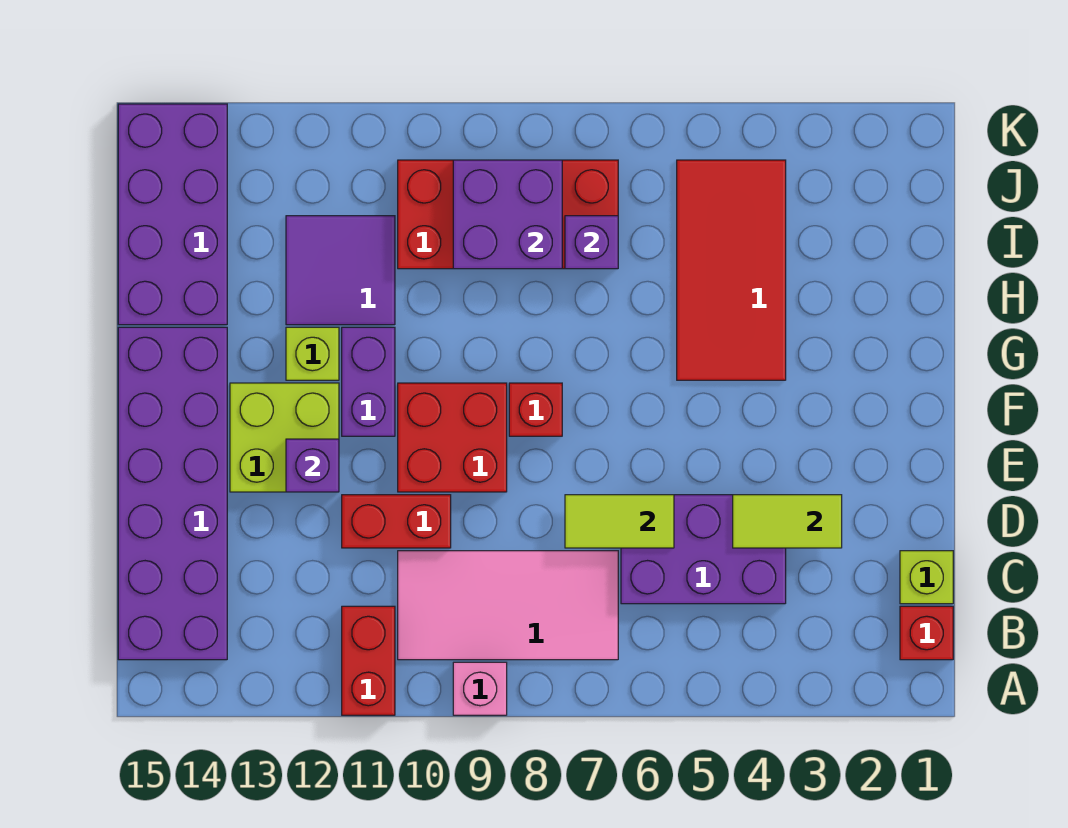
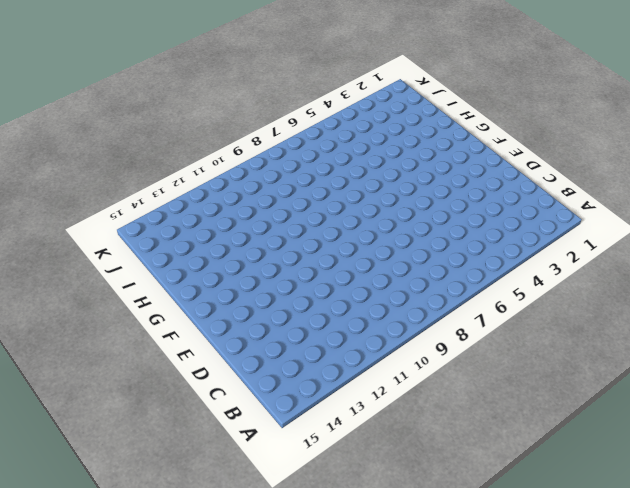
none -> pink brick A9 level 1
none -> red brick A11:B11 level 1
none -> red brick B1 level 1

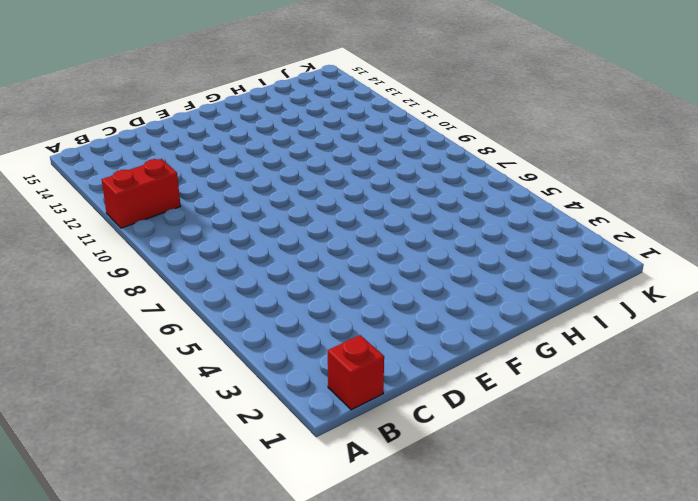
none -> pink brick A9 level 1
none -> pink tile B7:C10 level 1
none -> purple brick B14:G15 level 1

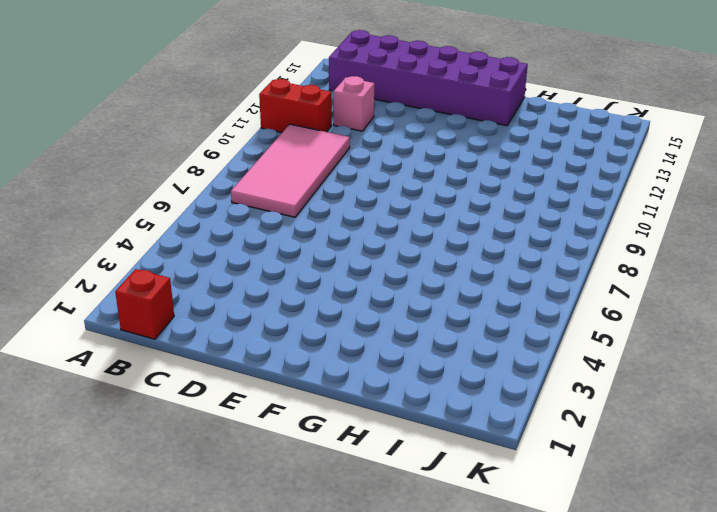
pink brick C12 level 1 -> pink brick A9 level 1
none -> lime brick C1 level 1
none -> purple brick C4:D6 level 1
none -> red brick D10:D11 level 1

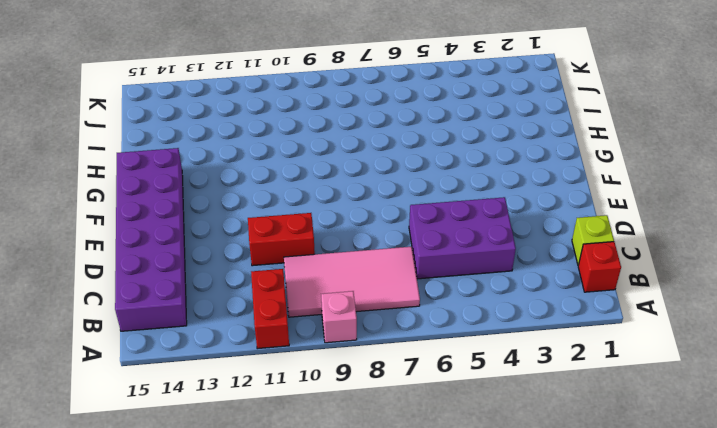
none -> red brick E9:F10 level 1
none -> lime brick E12:F13 level 1
none -> red brick F8 level 1

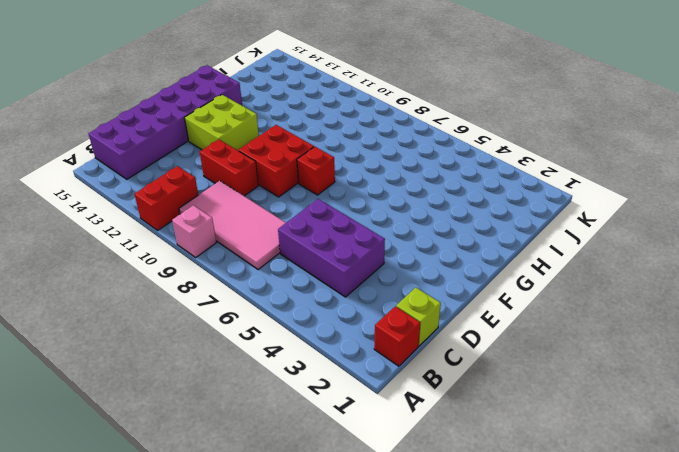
none -> purple brick F11:G11 level 1
none -> red tile G4:J5 level 1
none -> lime brick G12 level 1

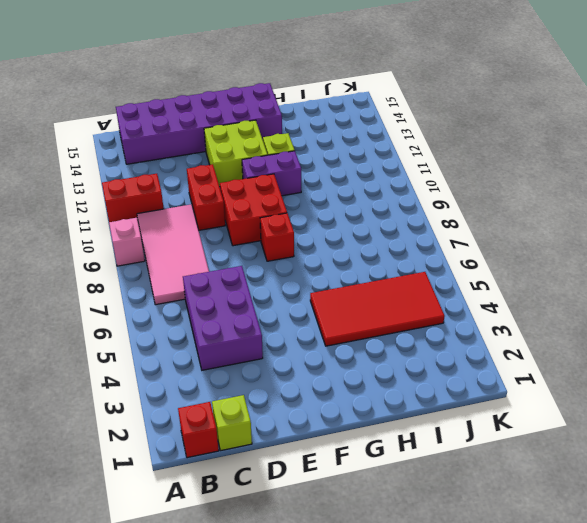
none -> purple tile H11:I12 level 1
none -> purple brick H14:K15 level 1
none -> red brick I7:J10 level 1

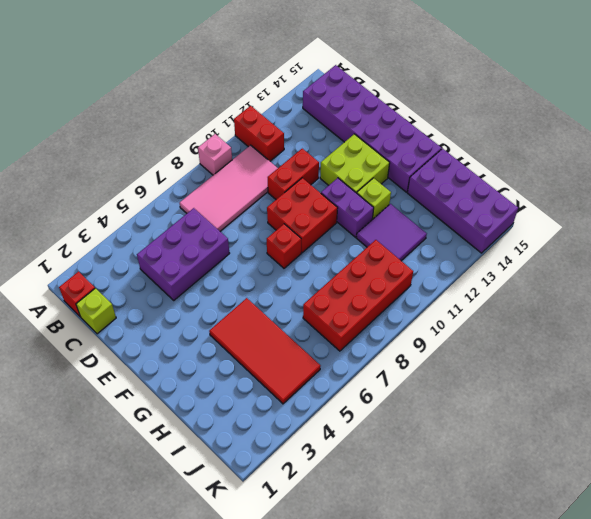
none -> lime tile D3:D4 level 2
none -> lime tile D6:D7 level 2
none -> purple brick E12 level 2

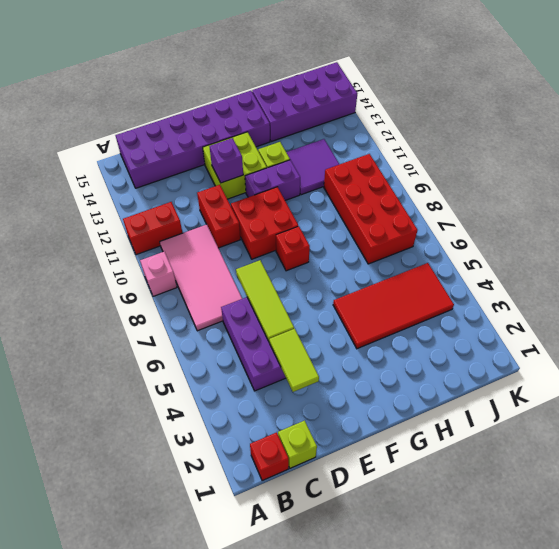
lime tile D5:D7 level 2 -> lime tile D6:D7 level 2
none -> purple brick I7 level 2
none -> purple brick I8:J9 level 2

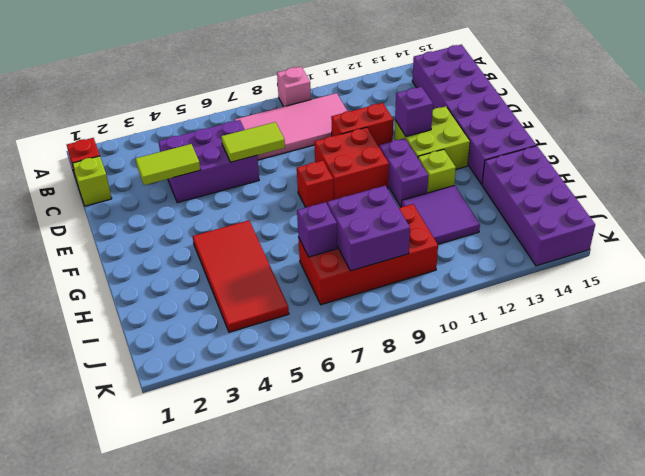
none -> red brick A11:B11 level 1

